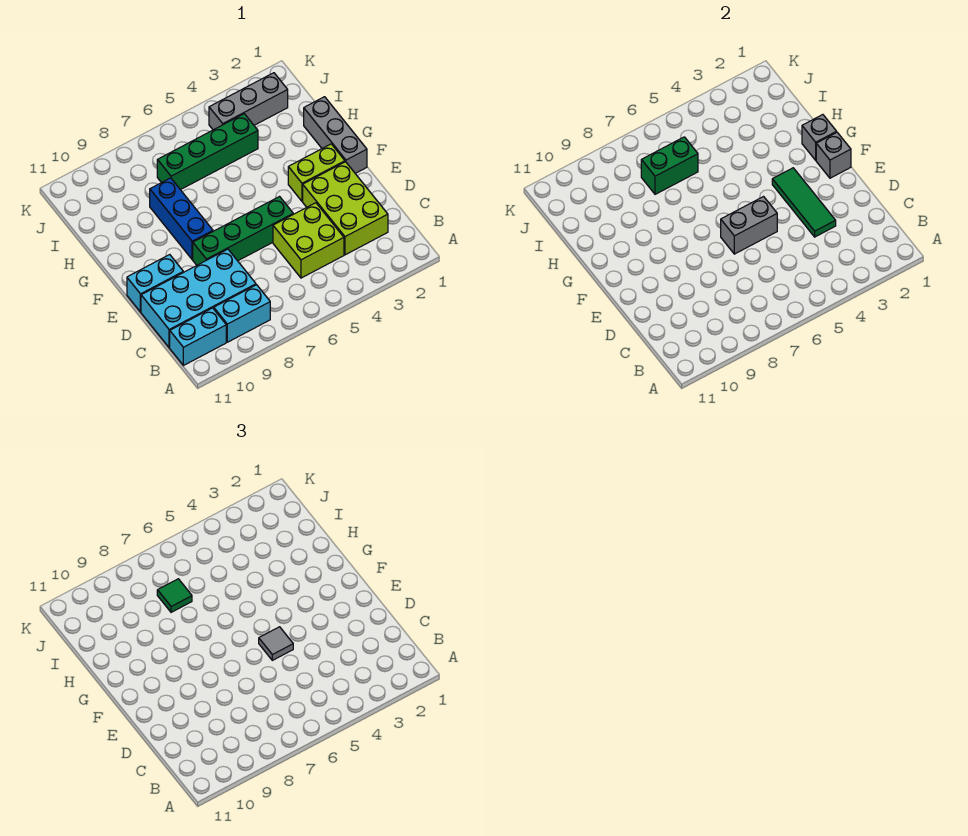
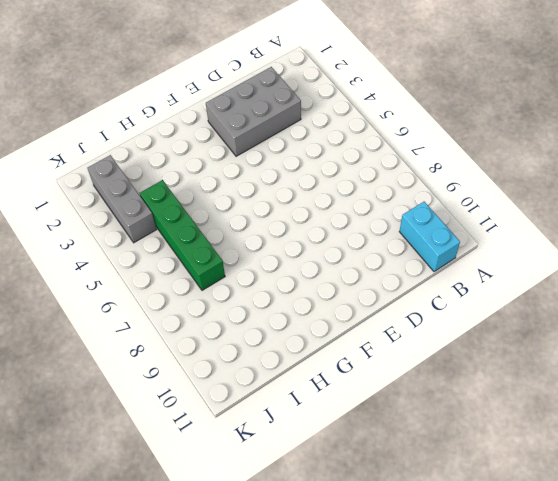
grey brick C2:E3 level 1 -> lime brick C2:E3 level 1
none -> cyan brick B8:B9 level 1
none -> lime brick C4:D5 level 1
none -> cyan brick C8:D11 level 1

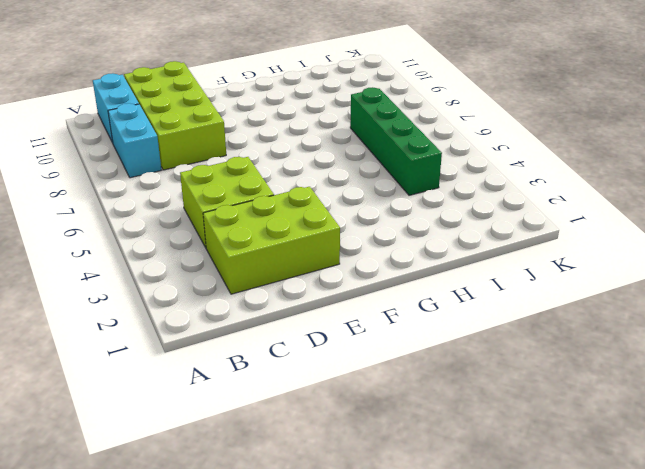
lime brick C8:D11 level 1 -> cyan brick C8:D11 level 1
none -> green brick E5:E8 level 1
none -> cyan brick E10:E11 level 1
none -> grey brick F1:H1 level 1

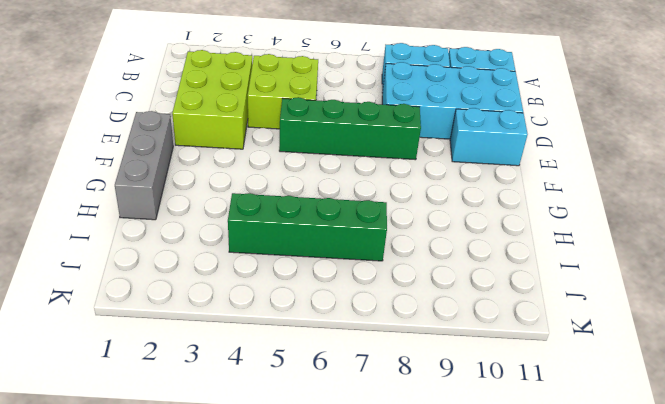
none -> lime brick F2:F3 level 1
none -> blue brick F8:H8 level 1
none -> grey brick J2:J4 level 1

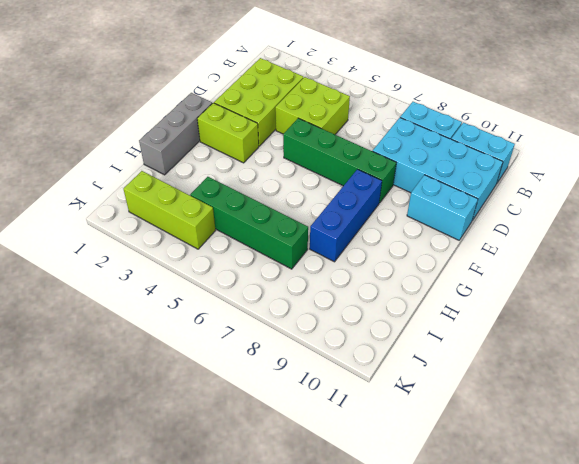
lime brick J2:J4 level 1 -> grey brick J2:J4 level 1
none -> green tile D3:F3 level 2
none -> grey brick E5:E6 level 2
none -> grey brick F1 level 2

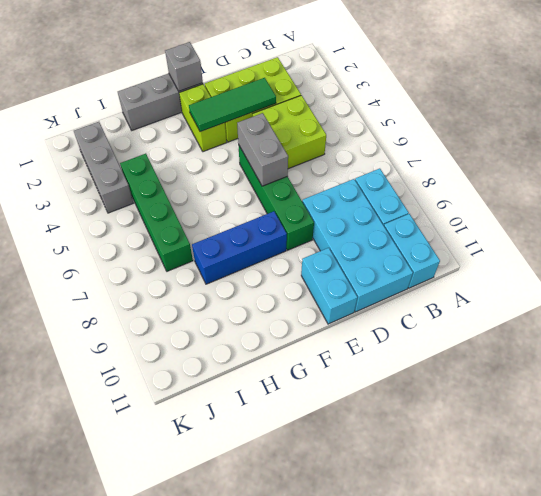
none -> grey brick G1 level 2
none -> green brick I6:I7 level 2
none -> grey tile E5 level 3

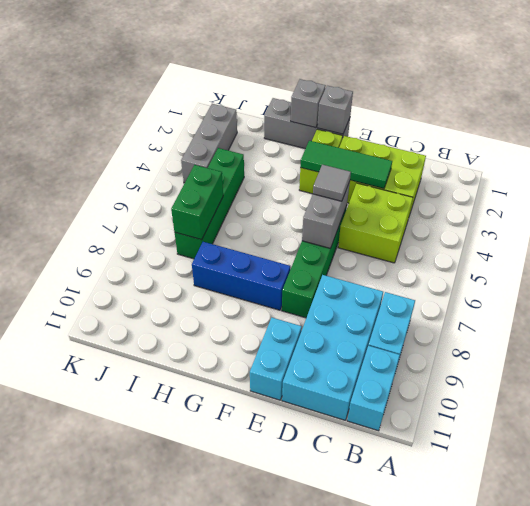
none -> green tile I7 level 3

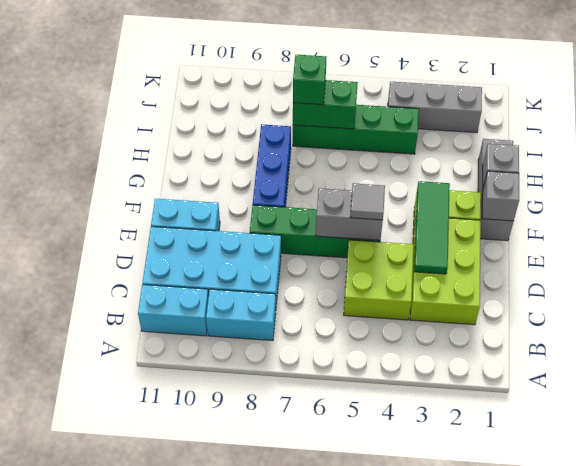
green brick I7 level 3 -> green tile I7 level 3

